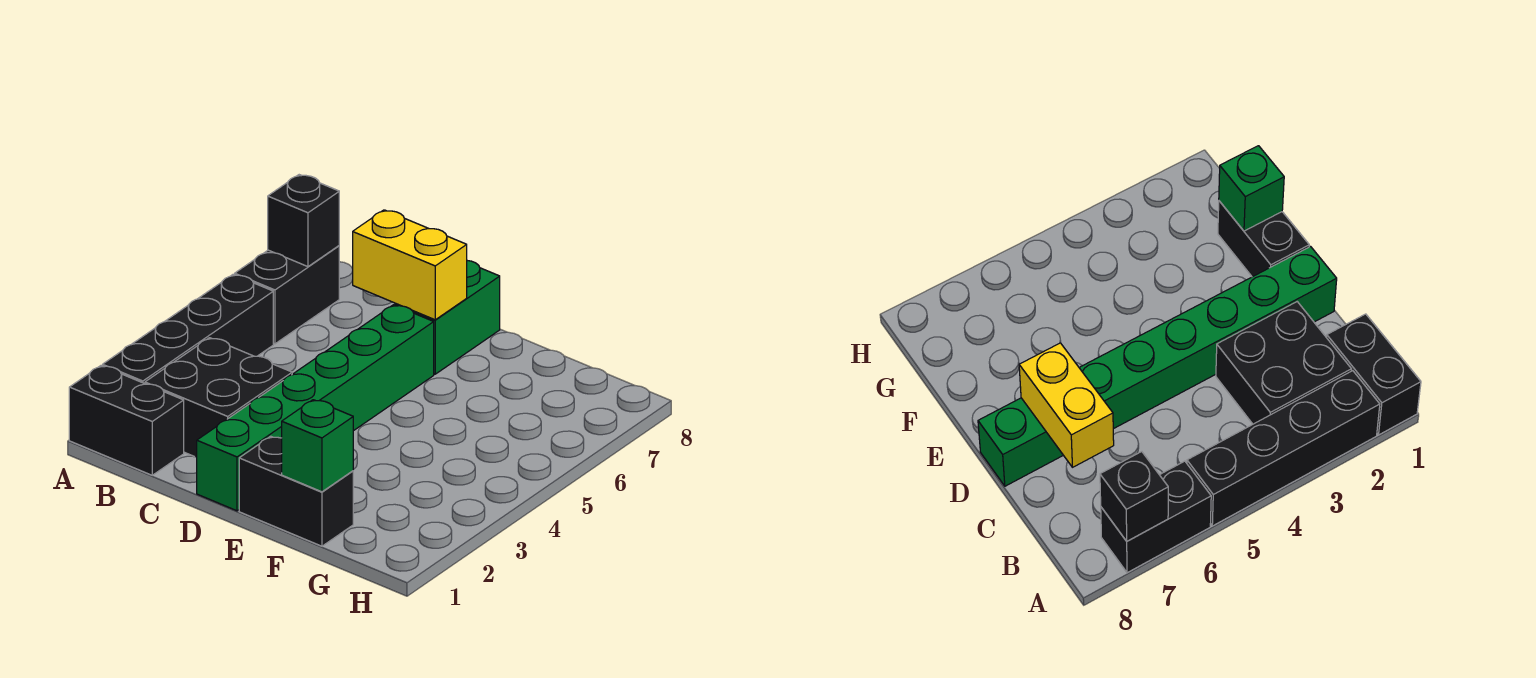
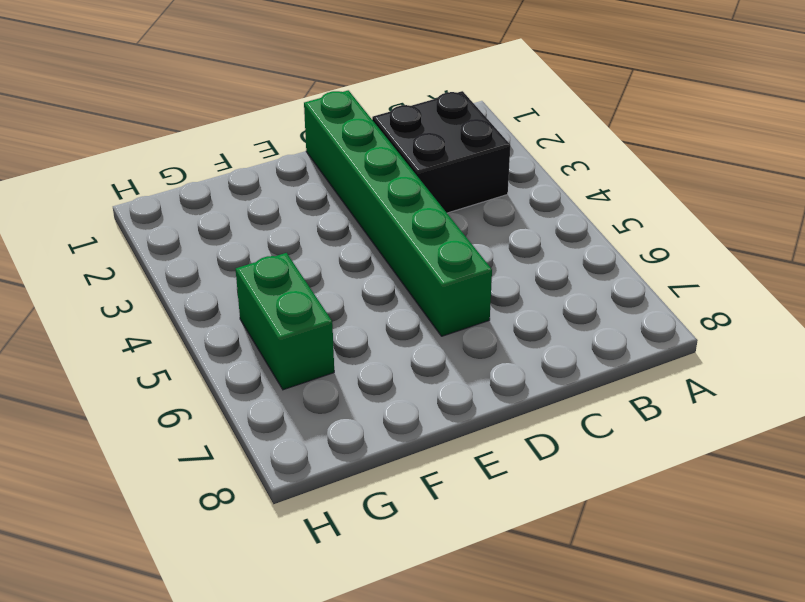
green brick G5:G6 level 1 -> green brick D7:D8 level 1
none -> black brick A1:B1 level 1
none -> black brick A2:A5 level 1

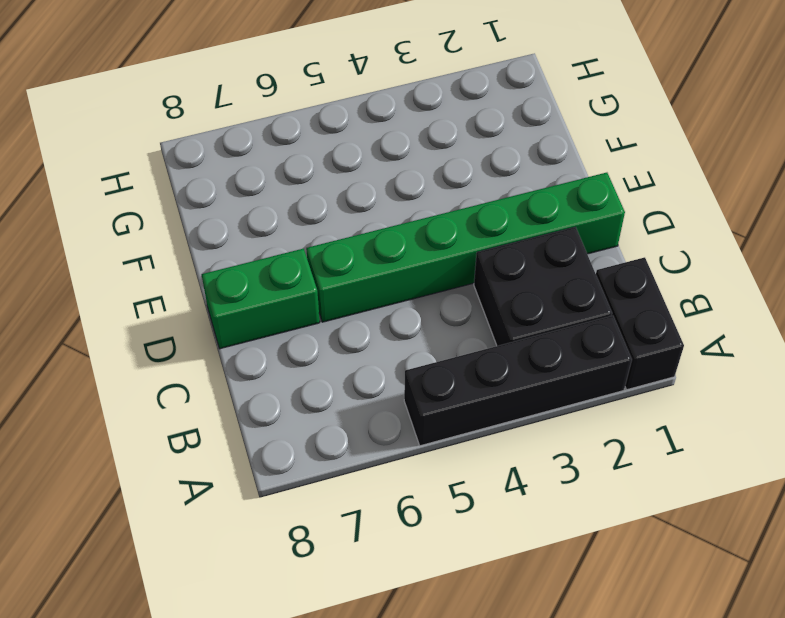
none -> black brick A6:A7 level 1
none -> black brick E1:F1 level 1

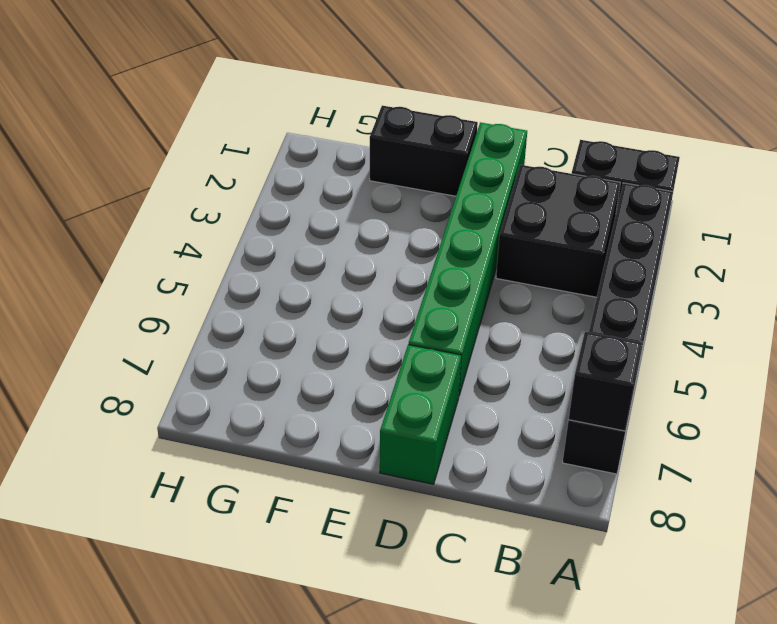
none -> yellow brick C7:D7 level 2
none -> green brick F1 level 2

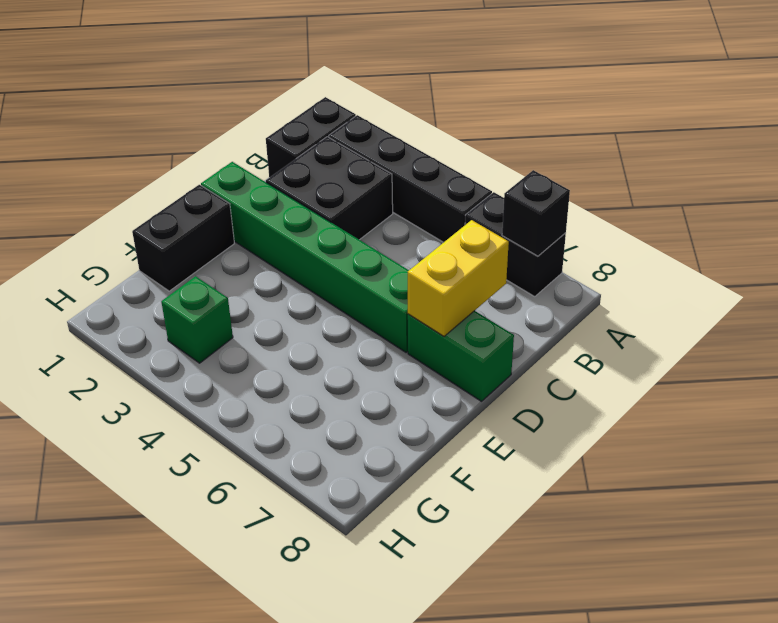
green brick G3 level 1 -> green brick F1 level 2

